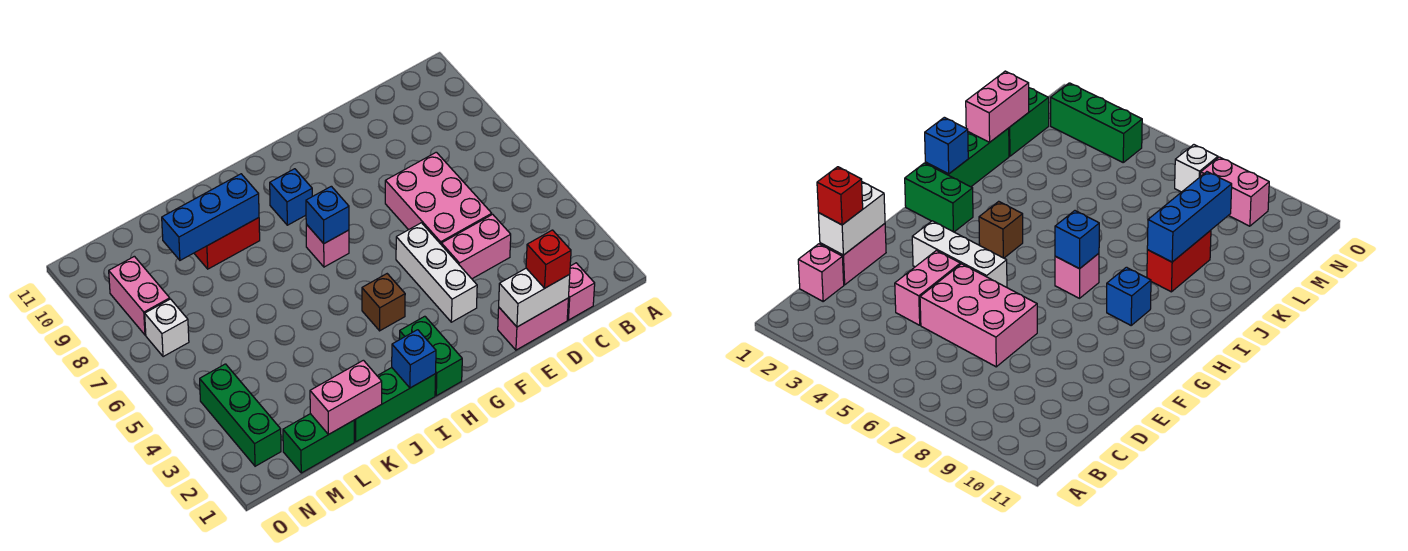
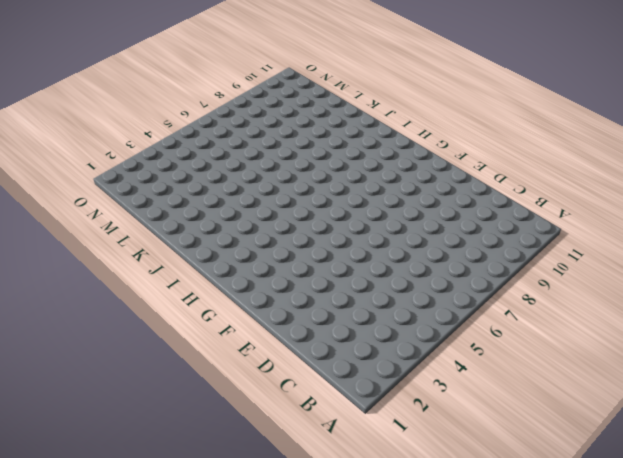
none -> pink brick C1 level 1
none -> pink brick D1:E1 level 1
none -> pink brick D4:E4 level 1

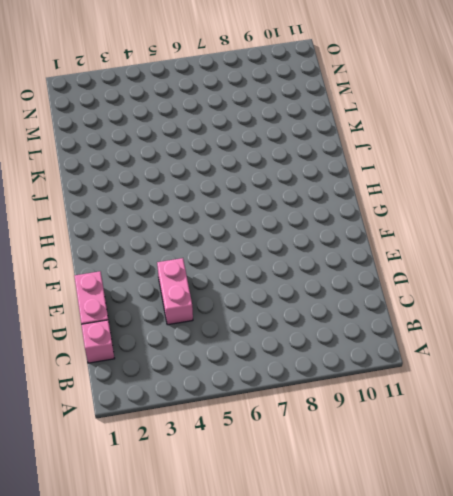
none -> pink brick D5:E7 level 1
none -> white brick F3:F5 level 1
none -> green brick H1:H2 level 1

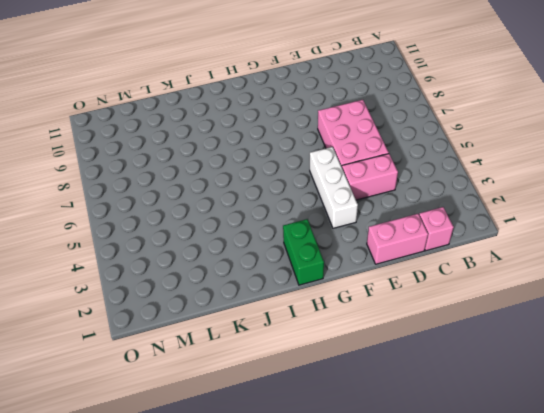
none -> brown brick H4 level 1
none -> pink brick H7 level 1
none -> blue brick H9 level 1

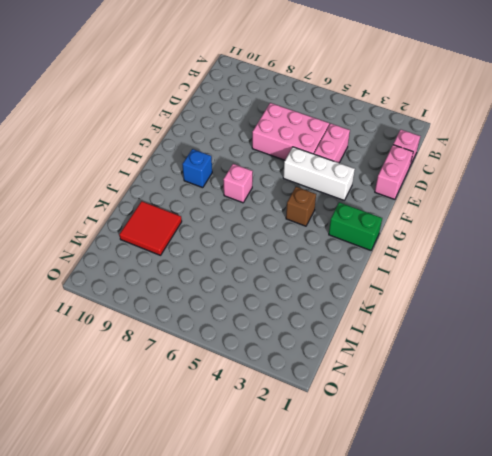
red tile K9:L10 level 1 -> red brick J9:K9 level 1
none -> green brick I1:K1 level 1
none -> green brick L1:M1 level 1
none -> green brick N2:N4 level 1

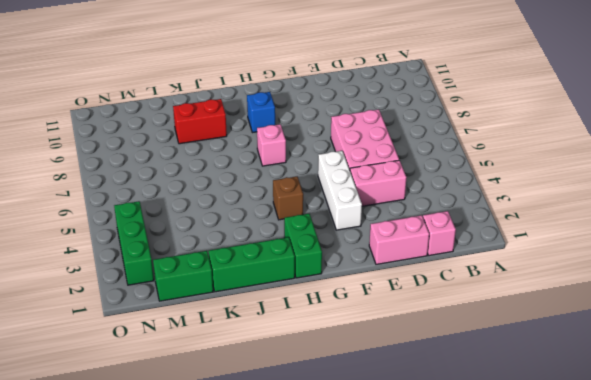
none -> white brick N7 level 1
none -> pink brick N8:N9 level 1
none -> white brick D1:E1 level 2

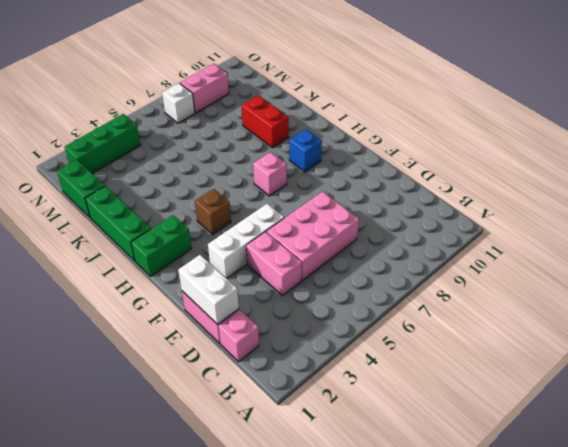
none -> blue brick H7 level 2
none -> blue brick I1 level 2
none -> blue brick J9:L9 level 2

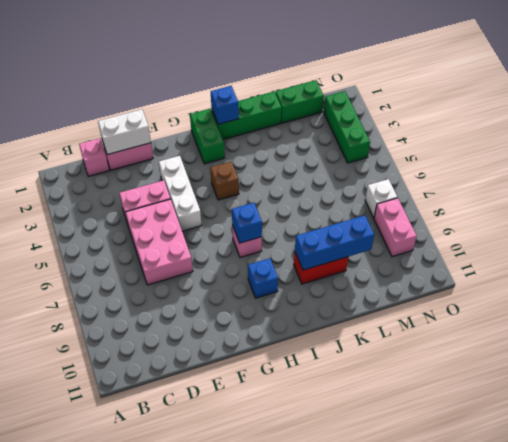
none -> pink brick K1:L1 level 2
none -> red brick D1 level 3

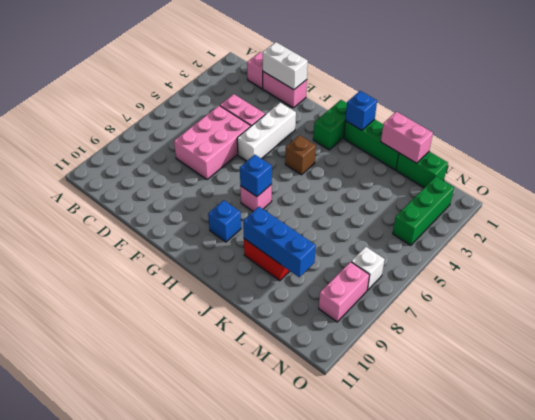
none -> red brick D1 level 3

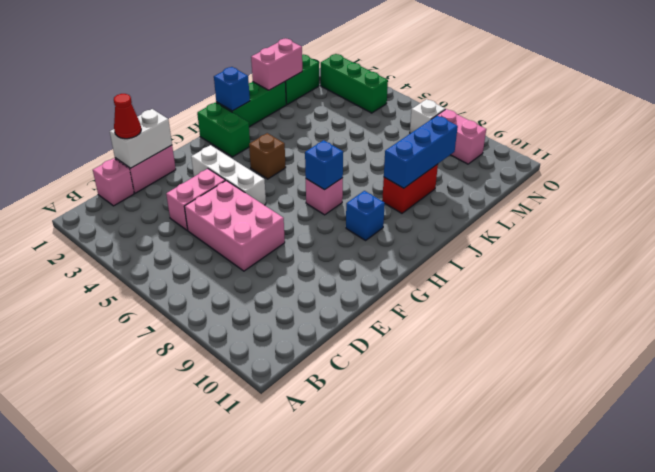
red cone D1 level 3 -> red brick D1 level 3

